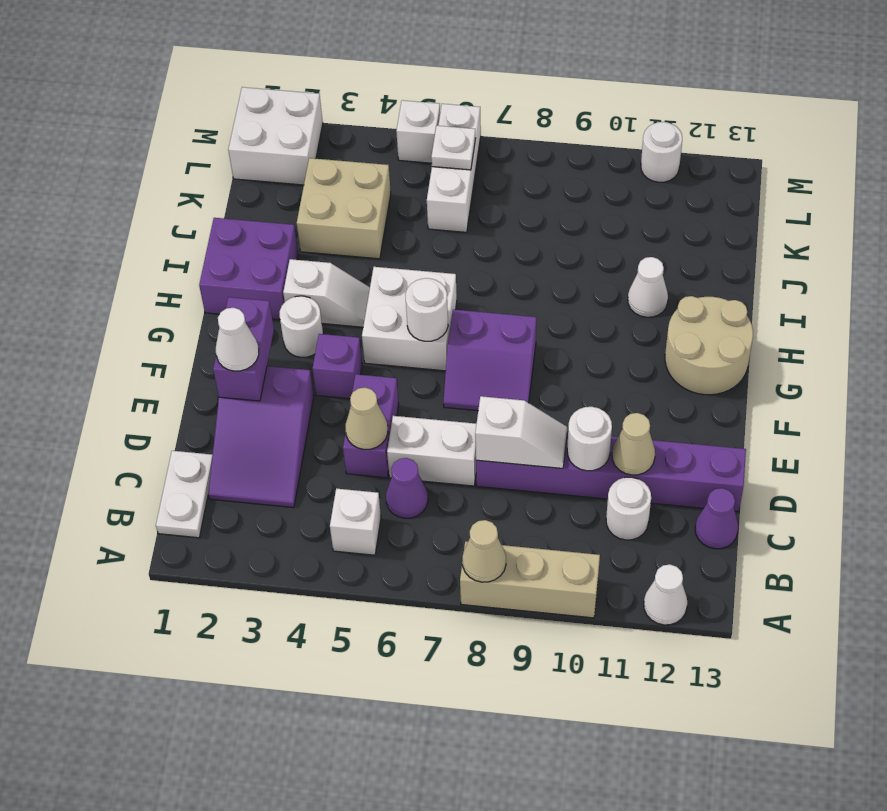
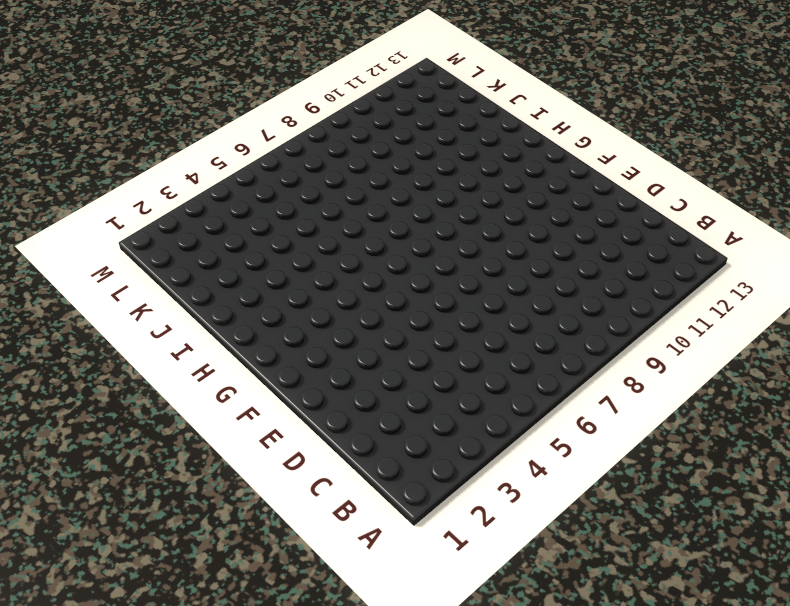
none -> tan brick A8:A10 level 1
none -> white cone A12 level 1
none -> white plate B1:C1 level 1
none -> white brick B5 level 1

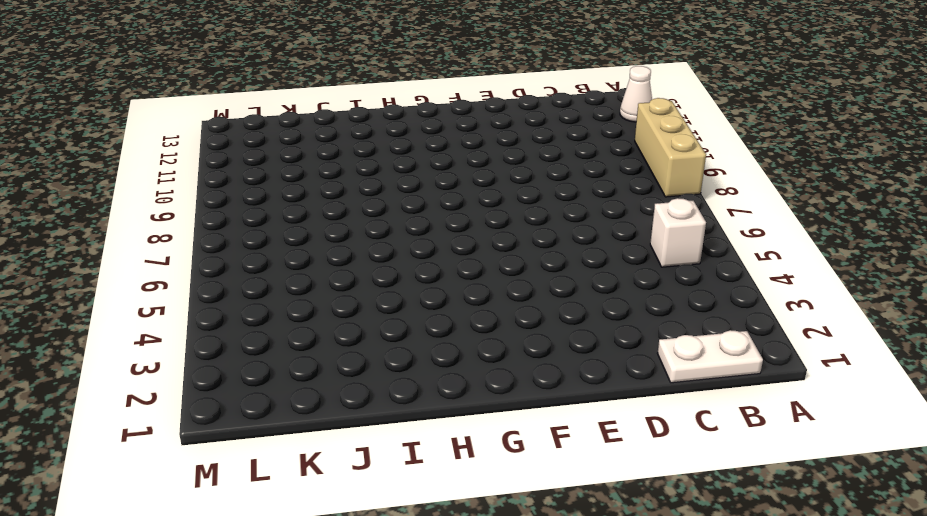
none -> purple slope C2:E3 level 1 top E
none -> purple cone C6 level 1
none -> white round brick C11 level 1
none -> purple cone C13 level 1

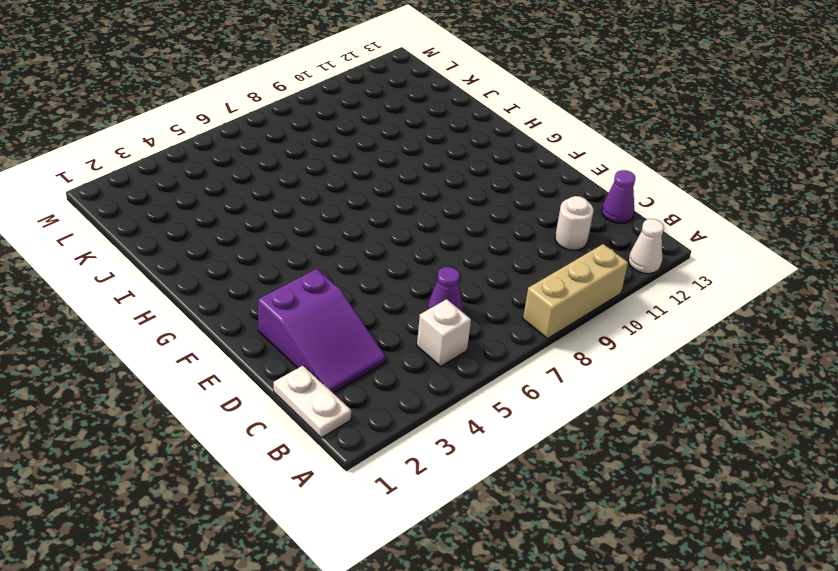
none -> purple brick D5:E5 level 1
none -> white brick D6:D7 level 1
none -> purple brick D8:D13 level 1
none -> purple brick F4 level 1

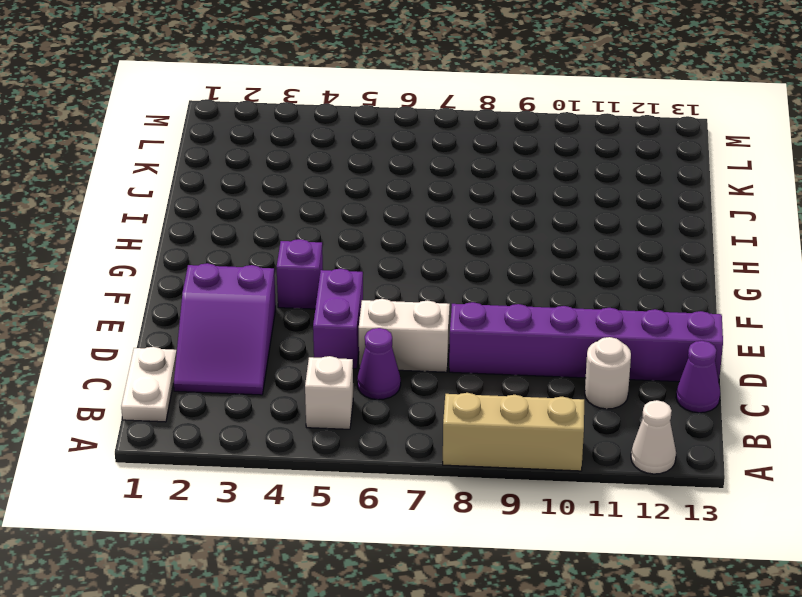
none -> purple slope F7:G8 level 1 top G
none -> white round brick G3 level 1
none -> white brick G5:H6 level 1
none -> tan round brick G12:H13 level 1

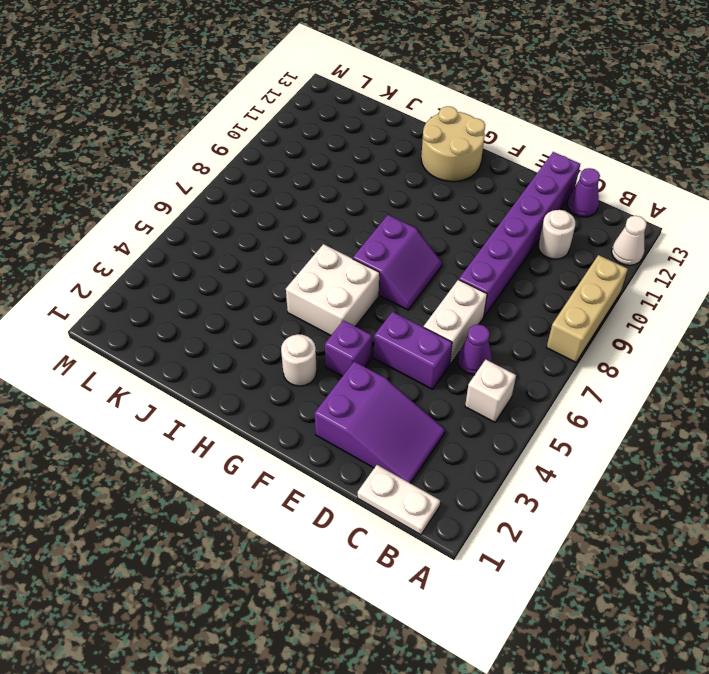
none -> purple brick H1:I2 level 1
none -> white slope H3:H4 level 1 top 3
none -> white cone I11 level 1
none -> tan brick J3:K4 level 1

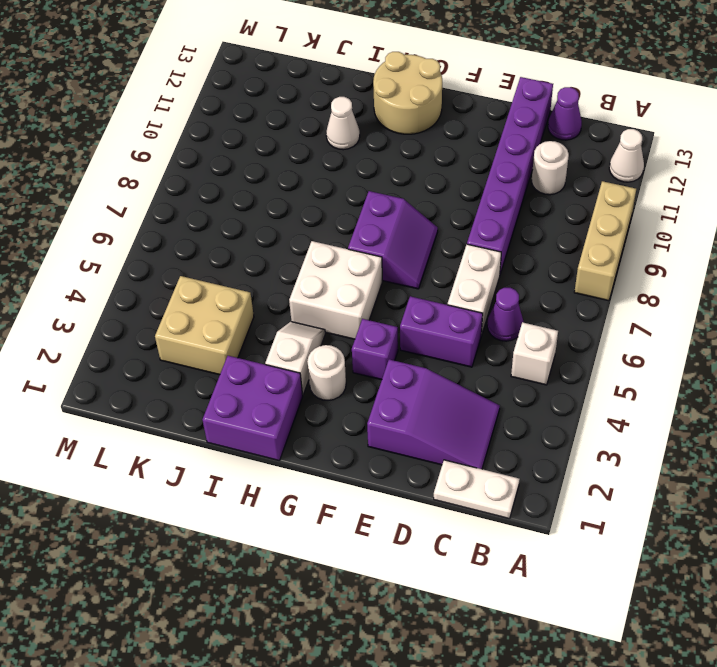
none -> white brick K6:M6 level 1
none -> white brick L1:M2 level 1
none -> white brick M5 level 1
none -> white round brick M11 level 1

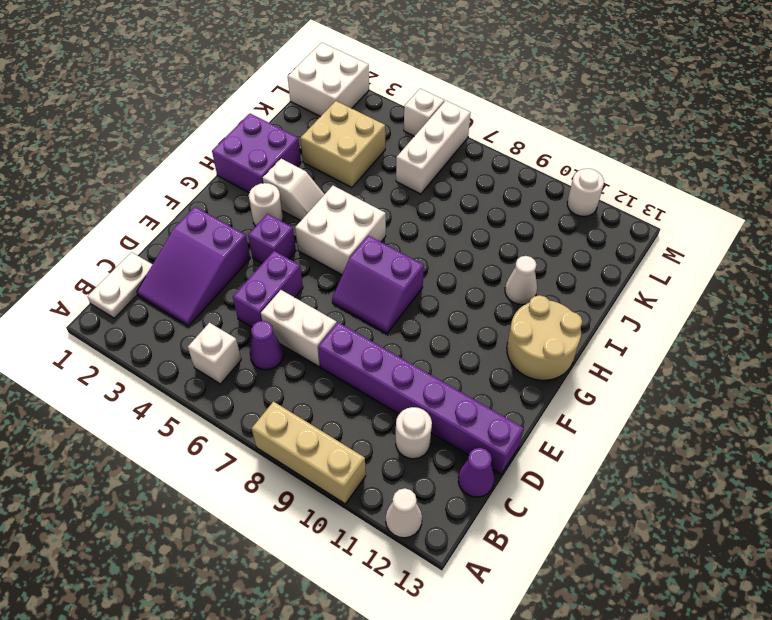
none -> tan cone A8 level 2
none -> tan cone D5 level 2
none -> white slope D8:D9 level 2 top 8
none -> white round brick D10 level 2

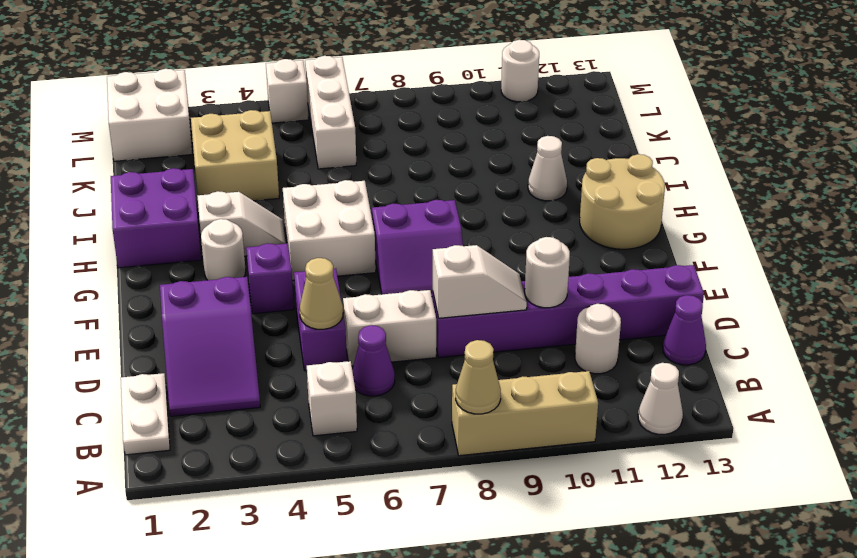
none -> tan cone D11 level 2
none -> purple brick E2:F2 level 2
none -> white round brick G6 level 2
none -> white plate L6 level 2

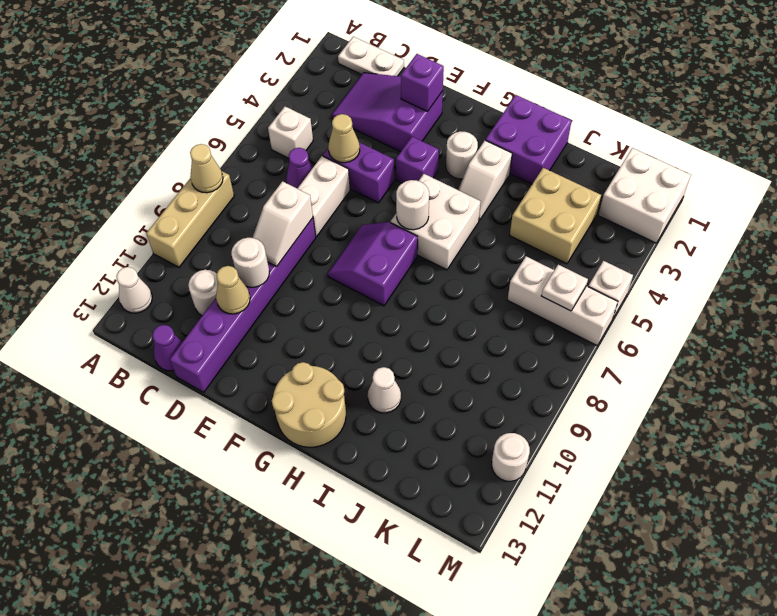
purple brick E2 level 2 -> purple brick E2:F2 level 2
none -> white cone E2 level 3

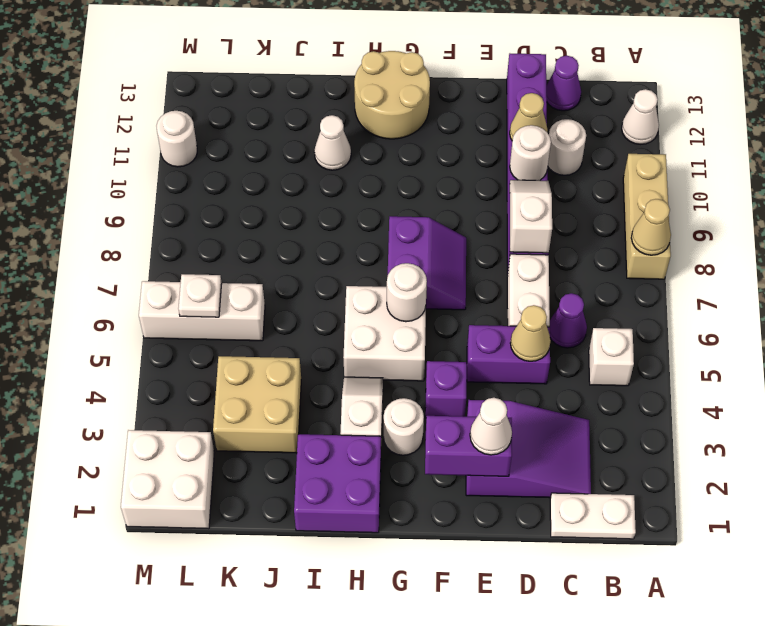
none -> white brick M5 level 1

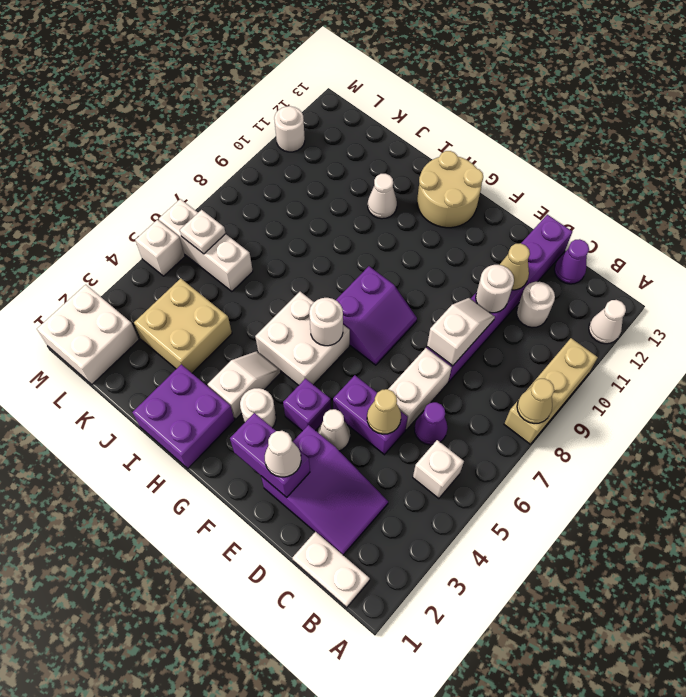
white cone E4 level 1 -> none

